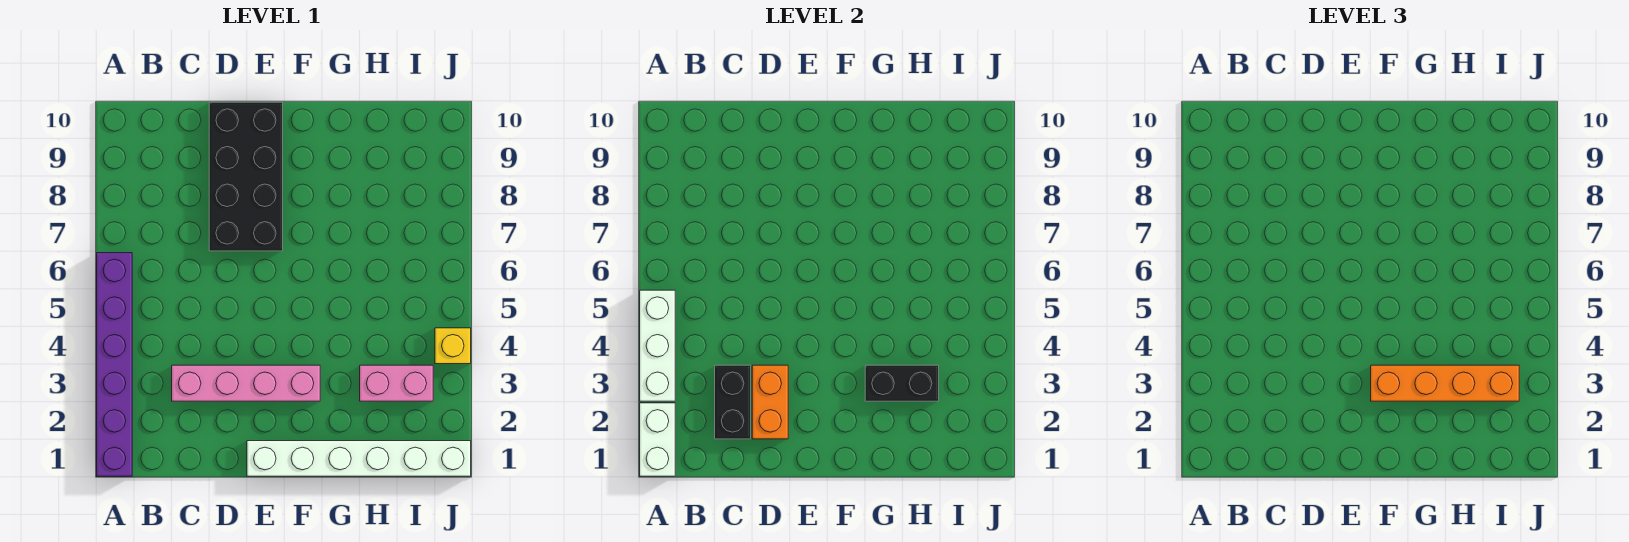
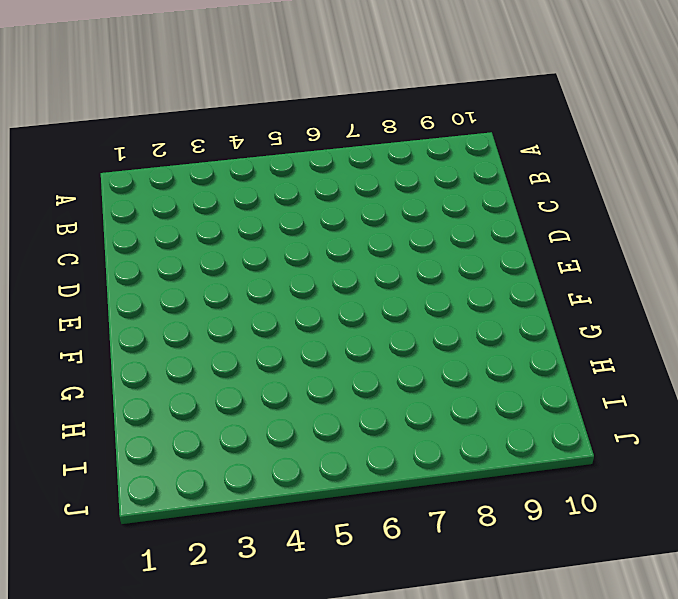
none -> purple brick A1:A6 level 1
none -> pink brick C3:F3 level 1
none -> black brick D7:E10 level 1

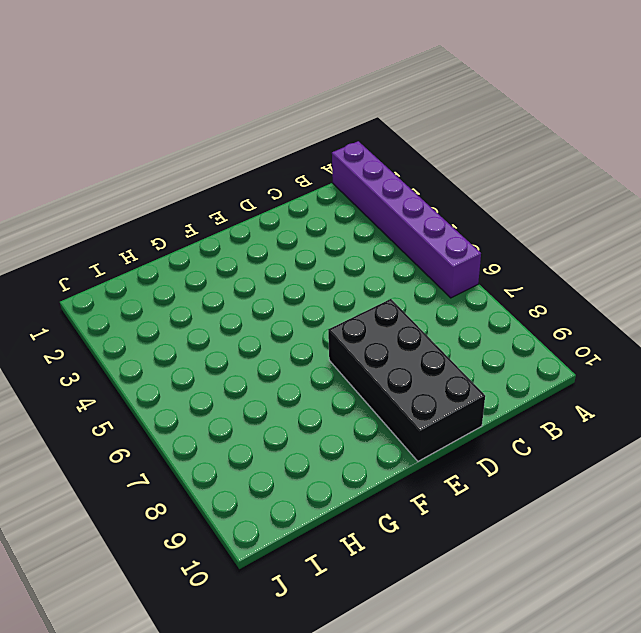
none -> pink brick C3:F3 level 1
none -> white brick E1:J1 level 1
none -> pink brick H3:I3 level 1

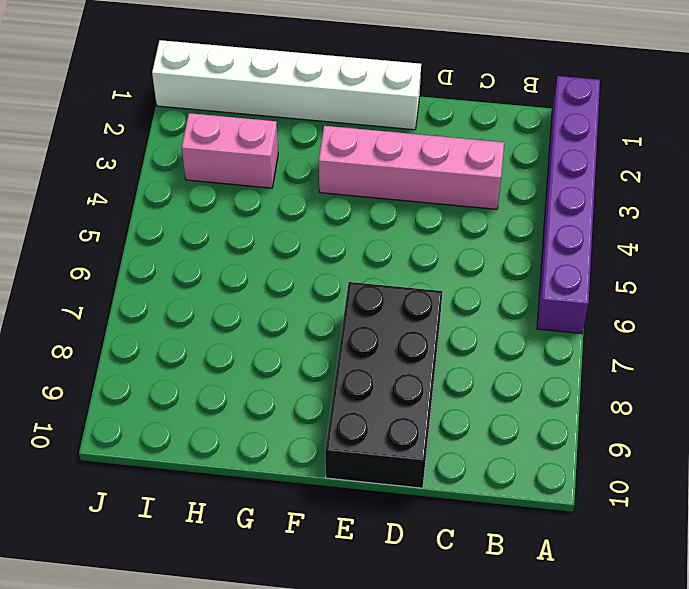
none -> yellow brick J4 level 1
none -> white brick A1:A2 level 2
none -> white brick A3:A5 level 2

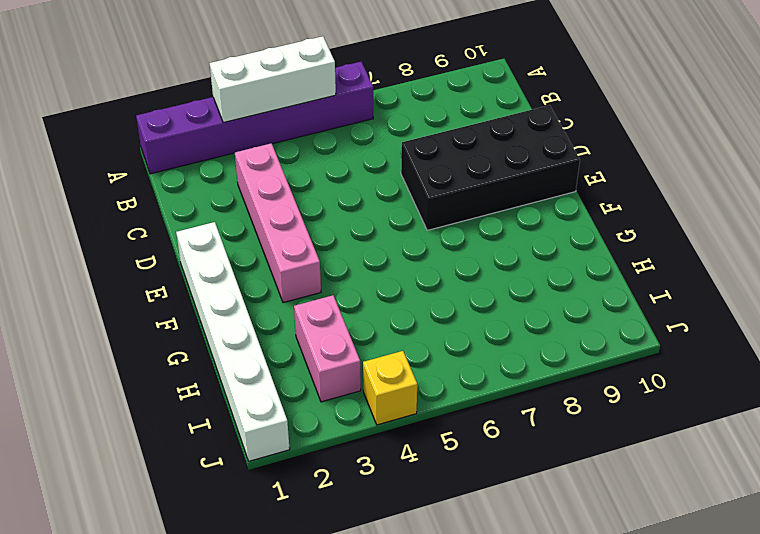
none -> white brick A1:A2 level 2
none -> black brick C2:C3 level 2
none -> orange brick D2:D3 level 2

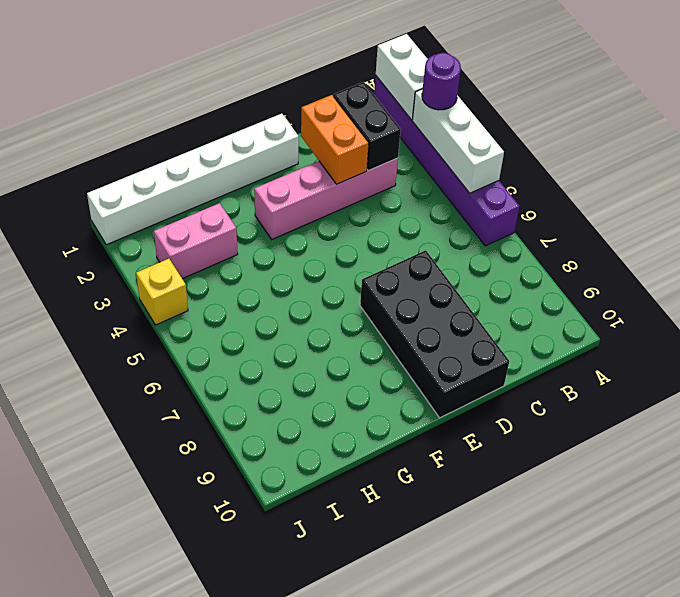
purple round brick A3 level 3 -> none
none -> black brick G3:H3 level 2
none -> orange brick F3:I3 level 3

